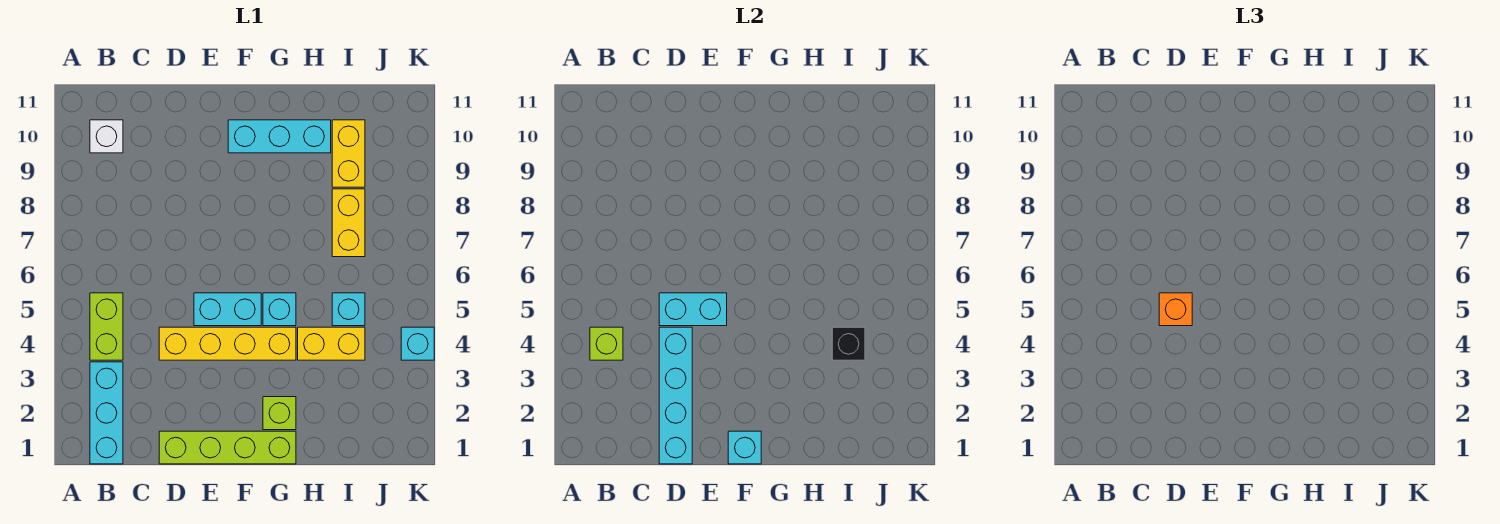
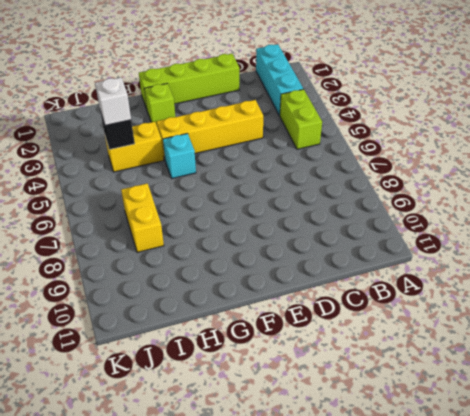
white brick I4 level 3 -> white brick B10 level 1
none -> cyan brick E5:F5 level 1
none -> cyan brick F10:H10 level 1
none -> cyan brick I5 level 1

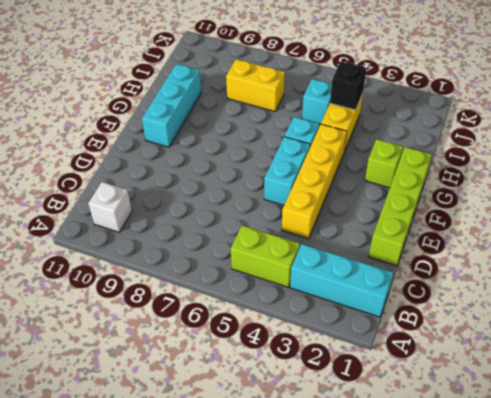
none -> yellow brick I9:I10 level 1
none -> cyan brick K4 level 1
none -> lime brick B4 level 2

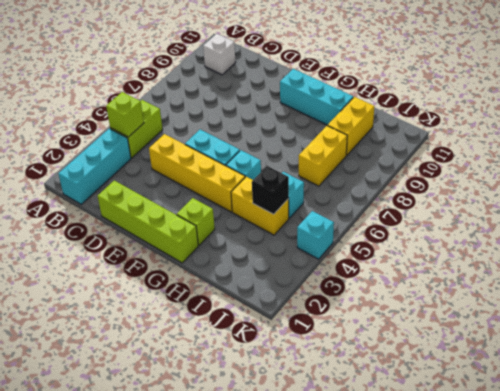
none -> cyan brick D1:D4 level 2
none -> cyan brick D5:E5 level 2
none -> cyan brick F1 level 2

